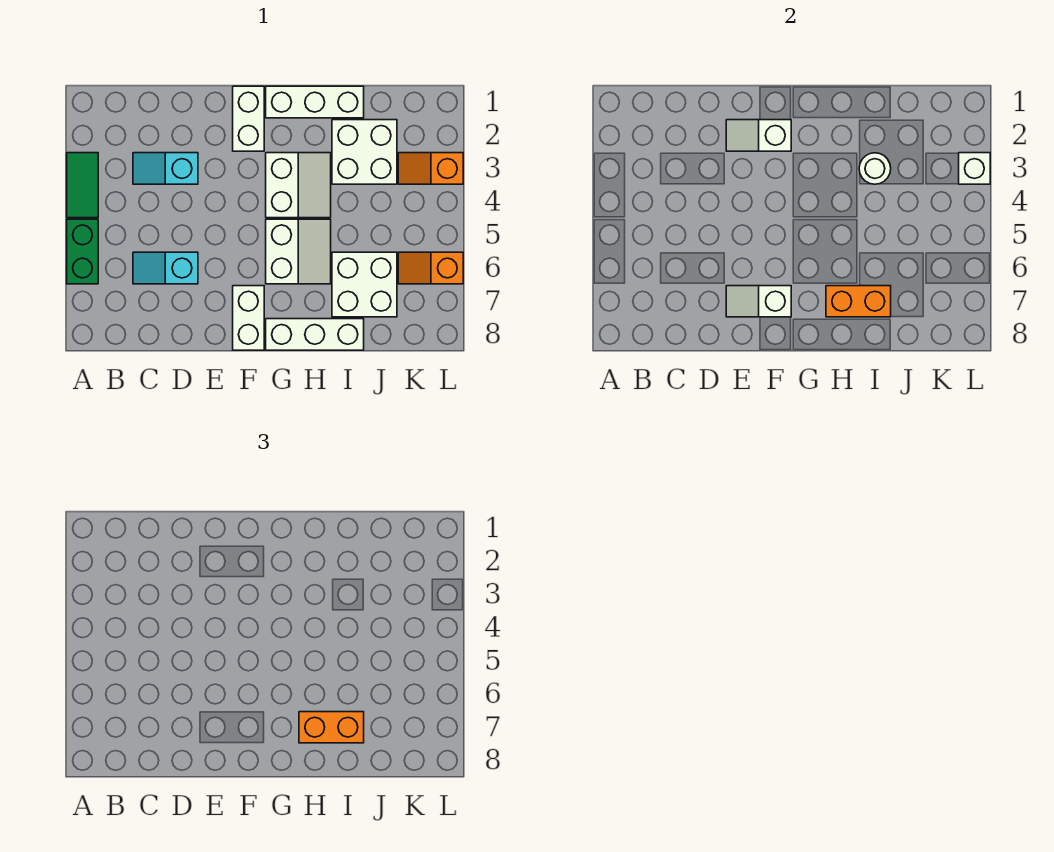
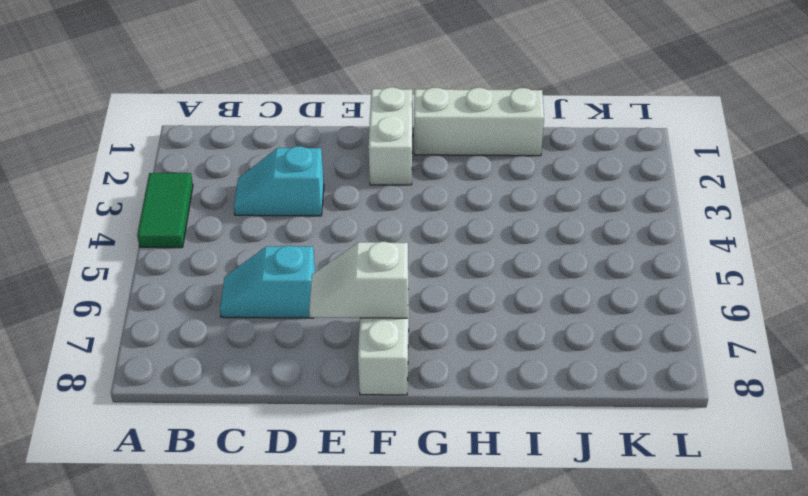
none -> green brick A5:A6 level 1
none -> white slope G3:H4 level 1 top G
none -> white slope G5:H6 level 1 top G

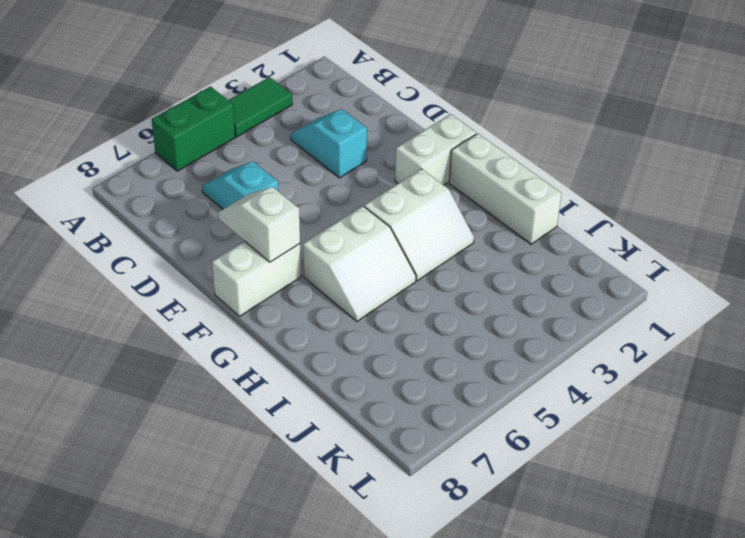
none -> white brick G8:I8 level 1
none -> white brick I2:J3 level 1
none -> white brick I6:J7 level 1

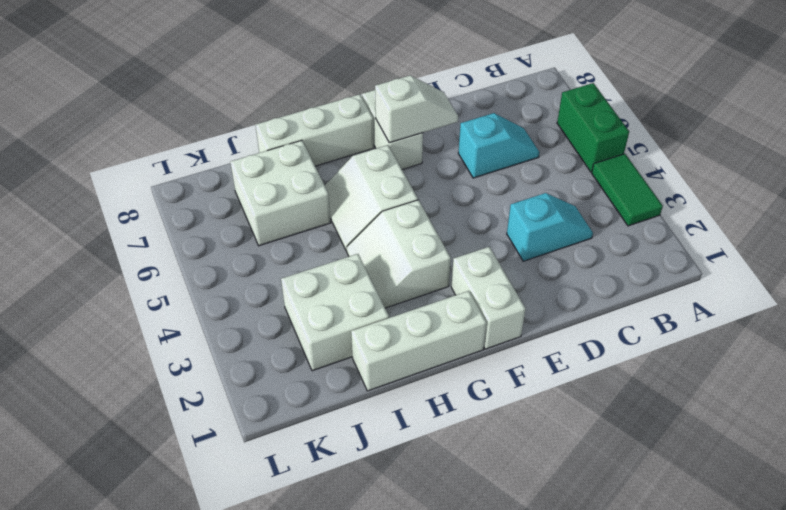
none -> orange slope K3:L3 level 1 top L
none -> orange slope K6:L6 level 1 top L
none -> white slope E2:F2 level 2 top F

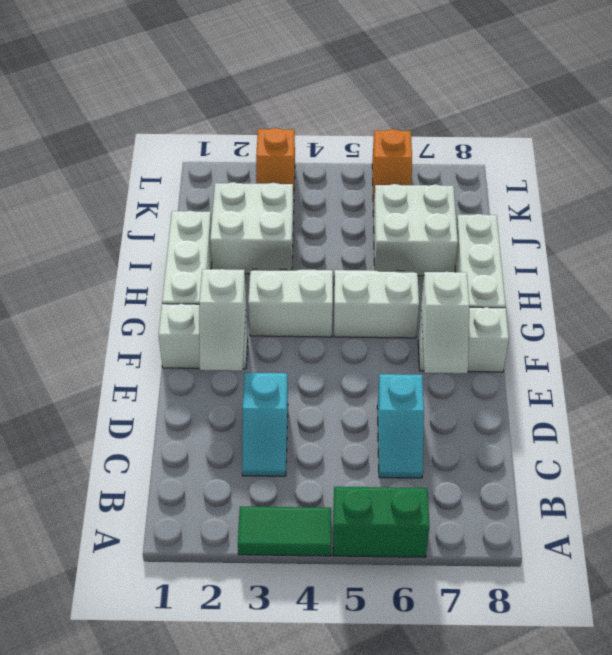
none -> orange brick H7:I7 level 2
none -> white round brick I3 level 2
none -> white brick L3 level 2

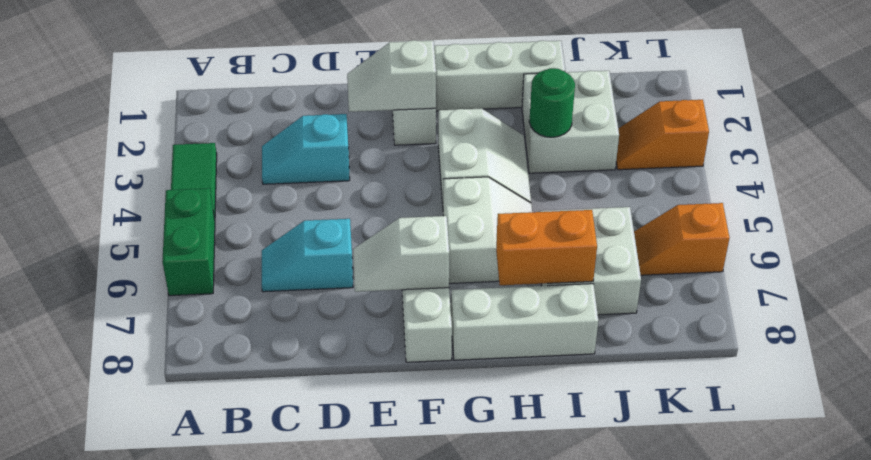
green round brick I3 level 2 -> white round brick I3 level 2
none -> white brick L3 level 2
none -> orange brick H7:I7 level 3

